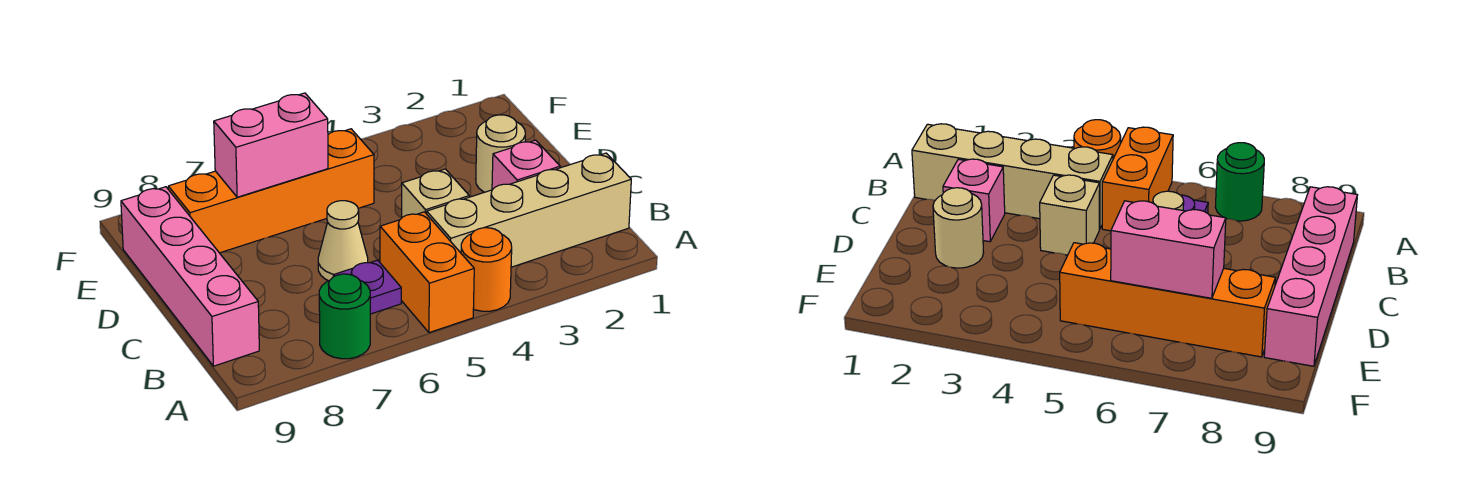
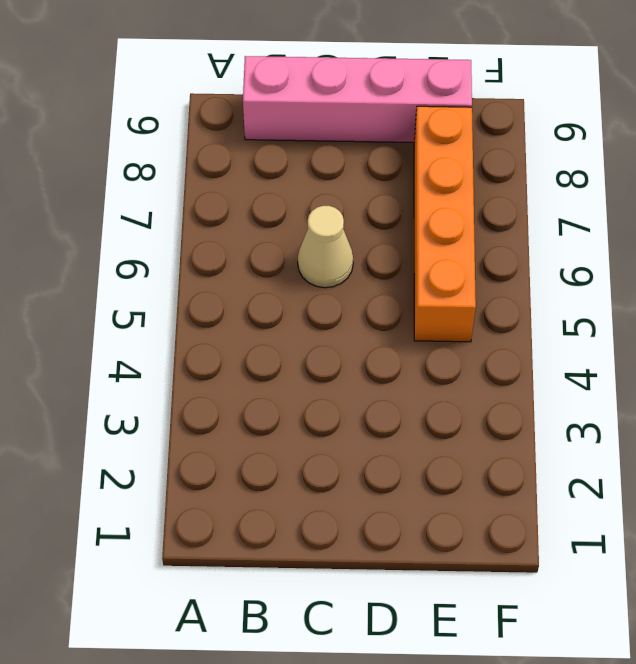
none -> orange round brick A4 level 1
none -> orange brick A5:B5 level 1
none -> green round brick A7 level 1

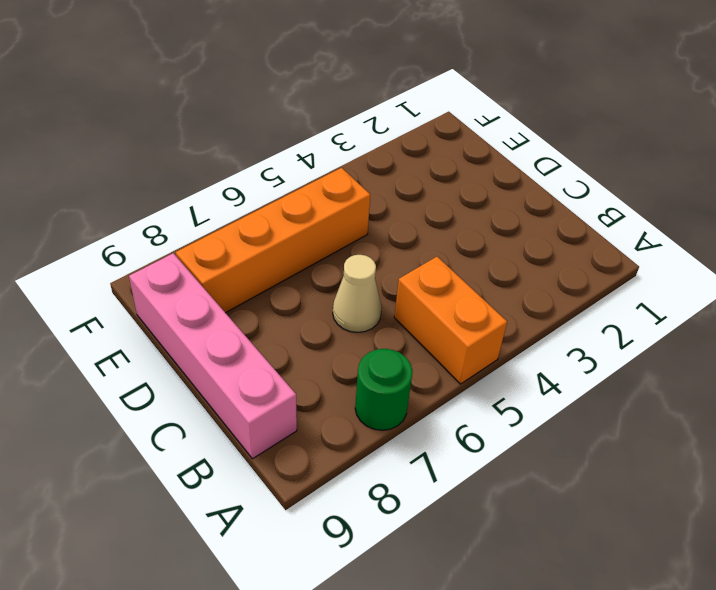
none -> orange round brick A4 level 1
none -> tan brick B1:B4 level 1
none -> purple plate B6 level 1

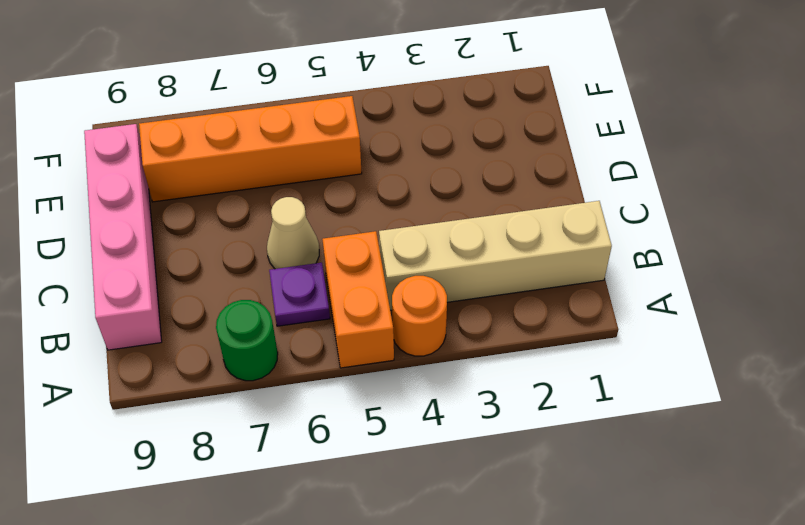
none -> pink brick C2 level 1
none -> tan brick C4 level 1
none -> tan round brick D2 level 1

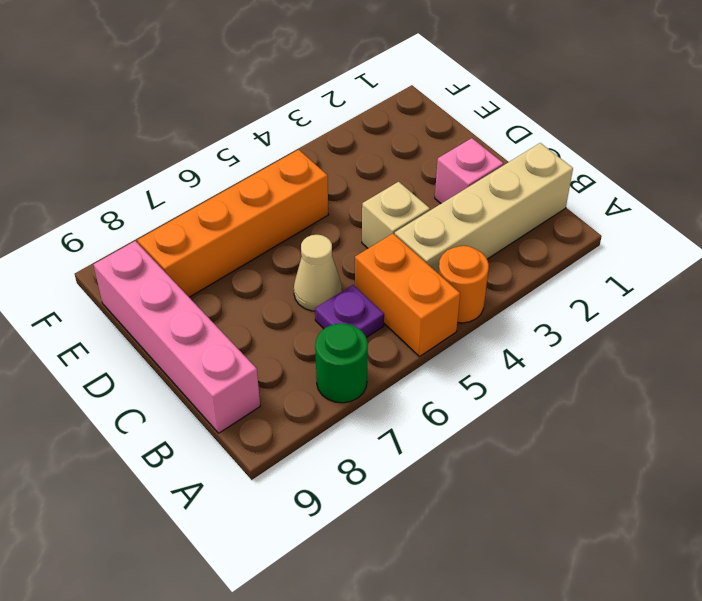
none -> tan round brick D2 level 1
none -> pink brick E6:E7 level 2

